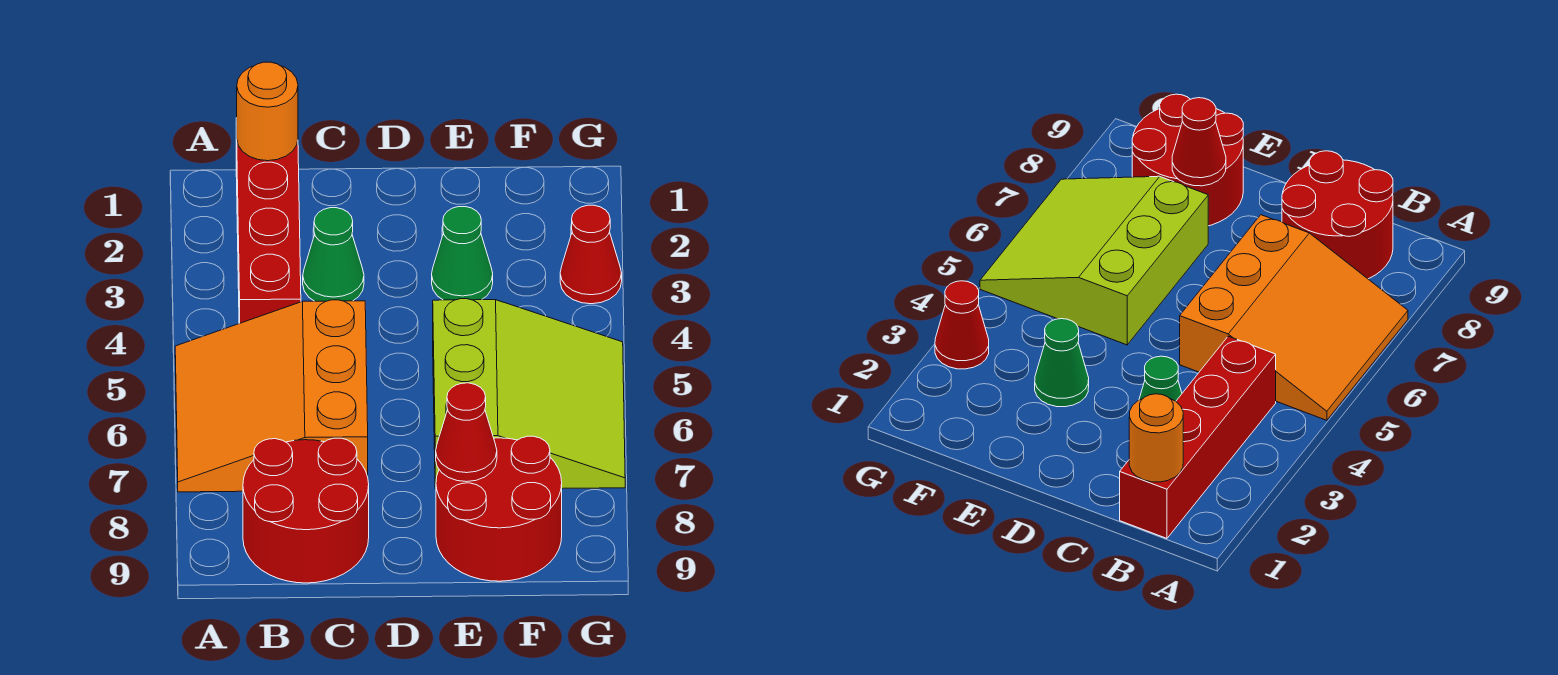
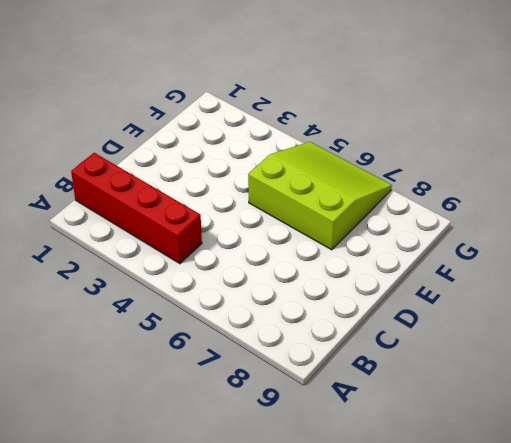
none -> orange slope A5:C7 level 1 top C
none -> red round brick B8:C9 level 1

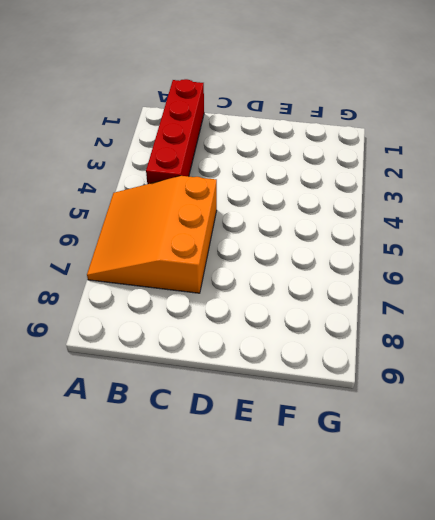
none -> red round brick B8:C9 level 1
none -> green cone C3 level 1

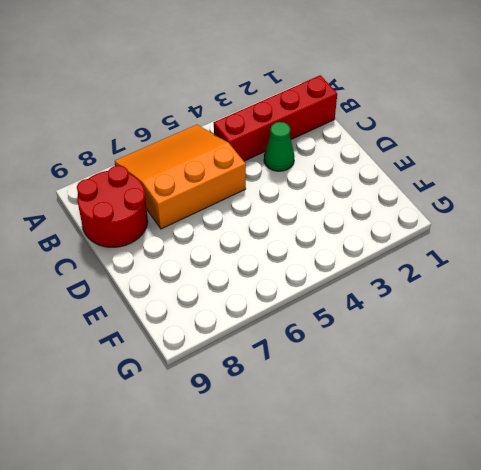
none -> green cone E3 level 1
none -> lime slope E5:G7 level 1 top E

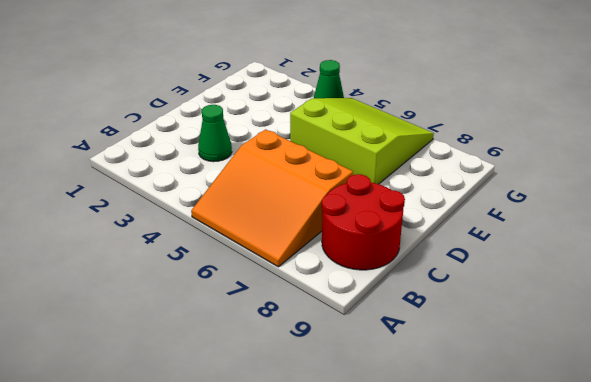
green cone G4 level 1 -> green cone E3 level 1
none -> red brick B1:B4 level 1
none -> red round brick E8:F9 level 1

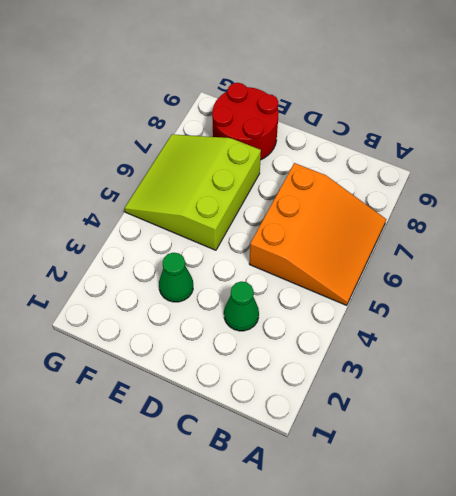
none -> red brick B1:B4 level 1
none -> red round brick B8:C9 level 1

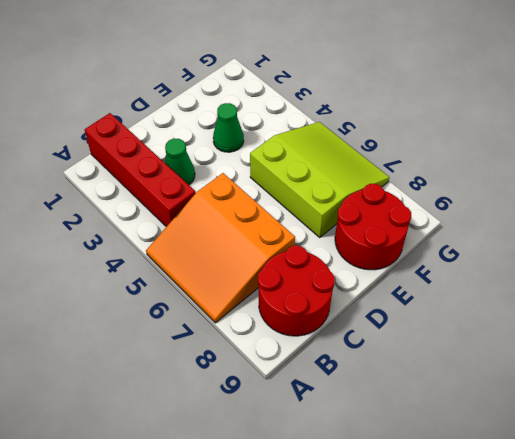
none -> red cone G3 level 1
none -> orange round brick B1 level 2

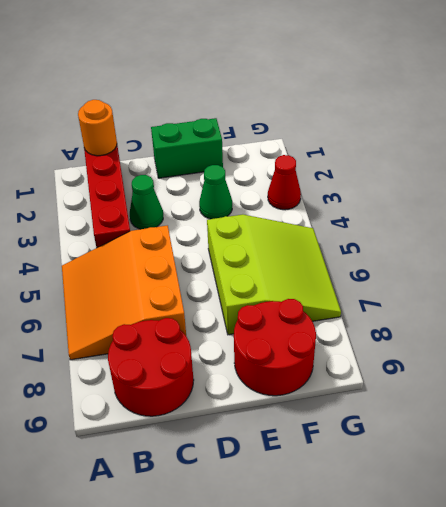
green brick D1:E1 level 1 -> none
none -> red cone E8 level 2

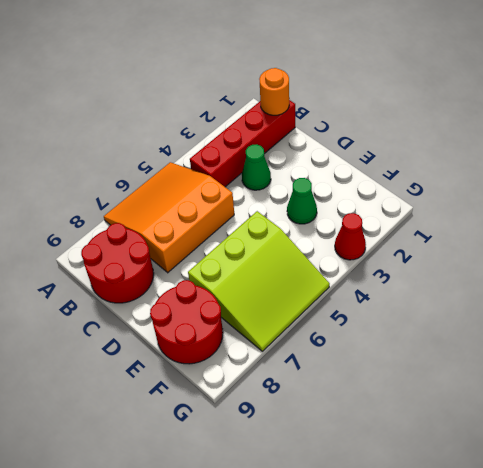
none -> red cone E8 level 2

